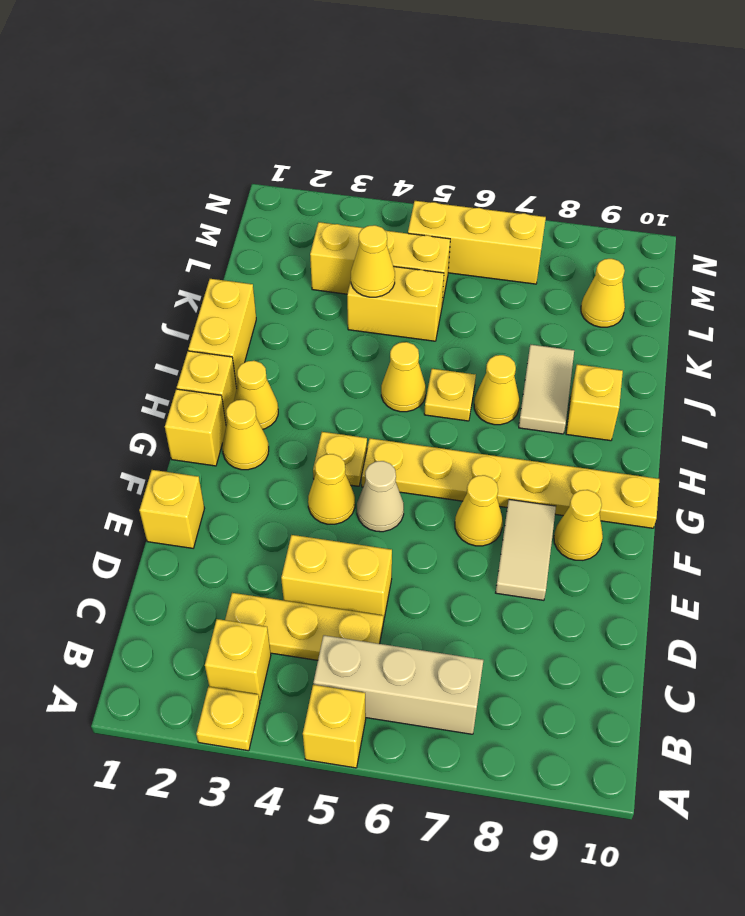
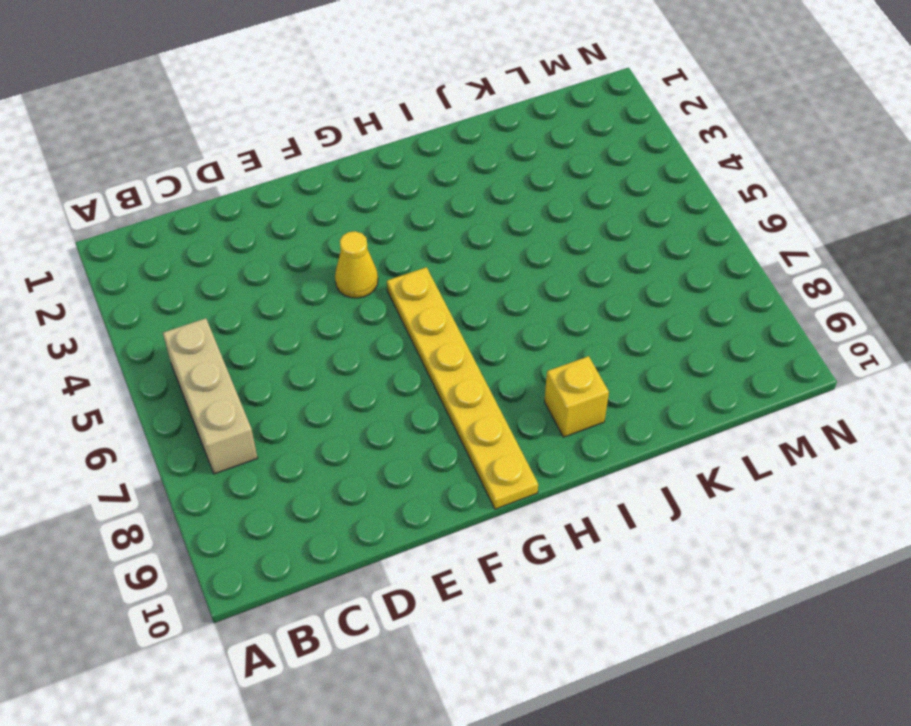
none -> yellow plate A3 level 1
none -> yellow brick A5 level 1
none -> yellow brick B3 level 1

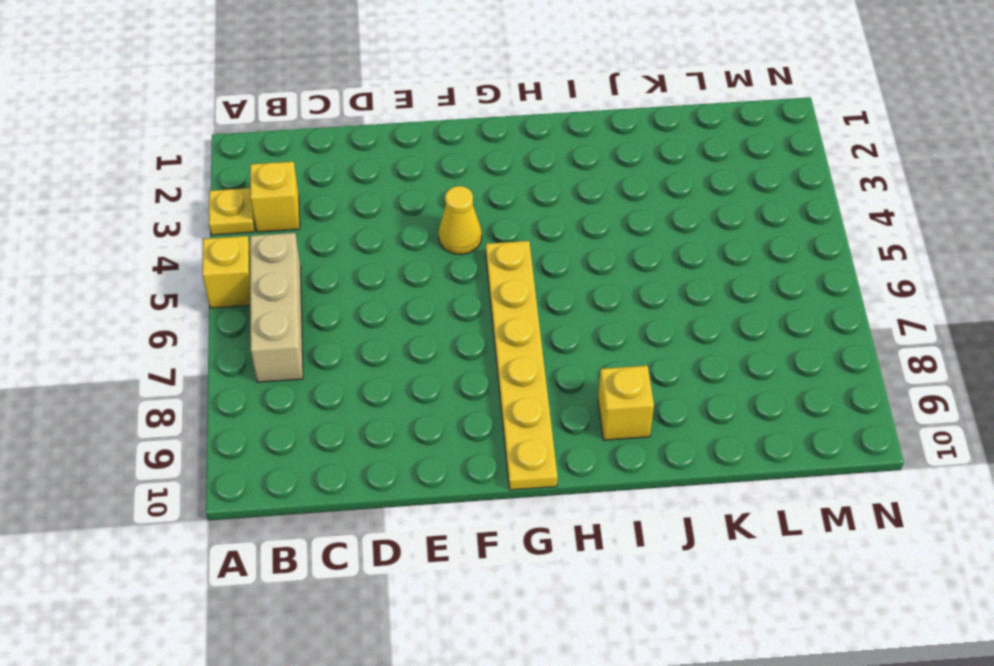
none -> yellow plate C3:C5 level 1
none -> yellow brick D4:D5 level 1
none -> yellow brick E1 level 1

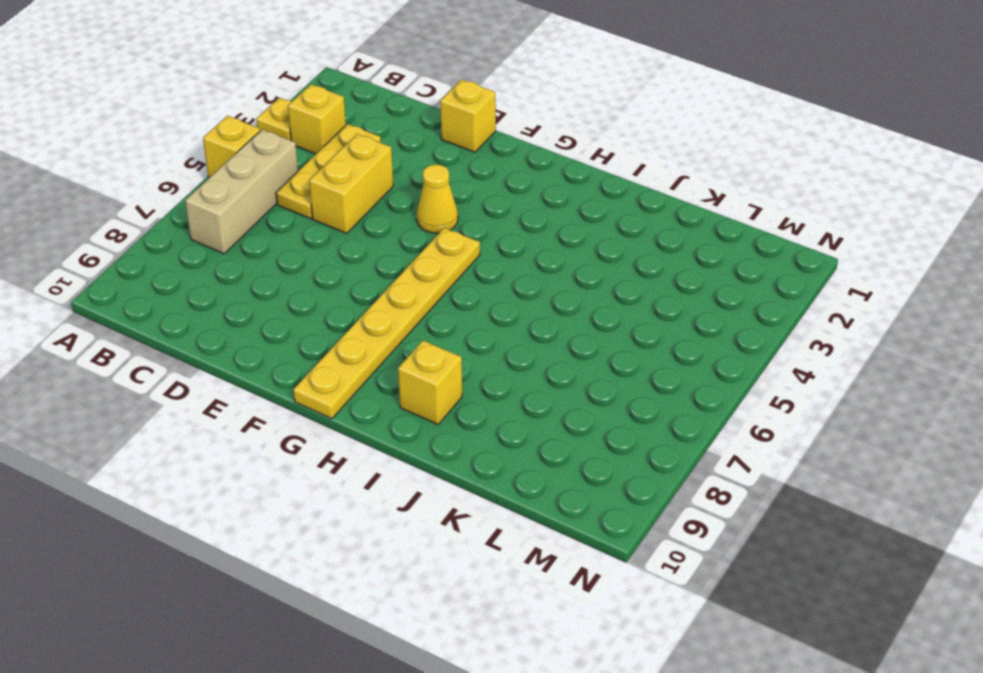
none -> tan tile E8:F8 level 1
none -> tan cone F5 level 1
none -> yellow cone F7 level 1

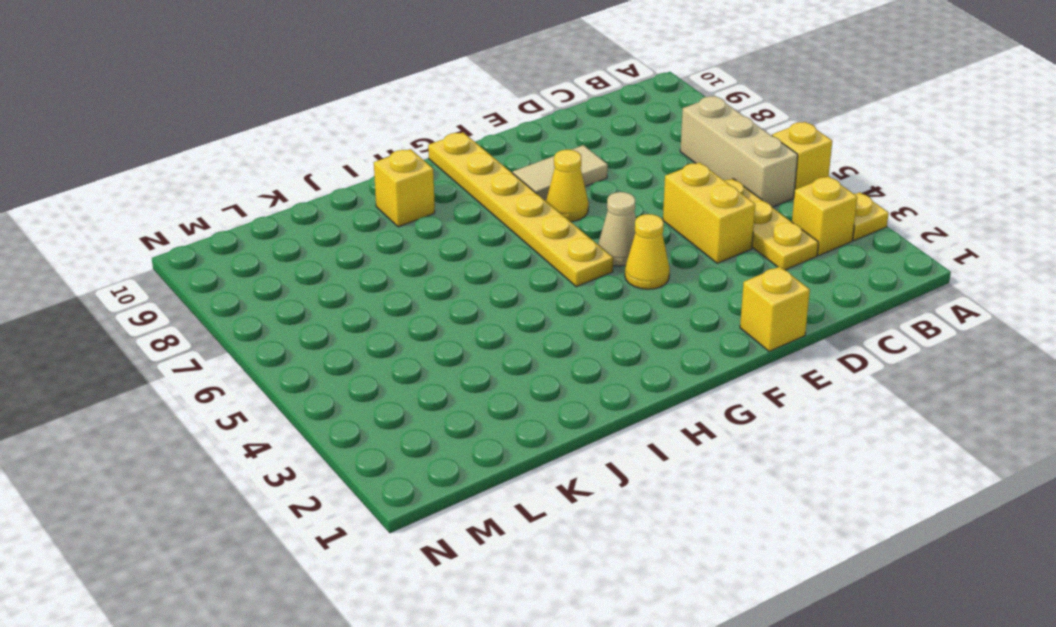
none -> yellow cone F9 level 1
none -> yellow brick G1 level 1
none -> yellow cone G2 level 1

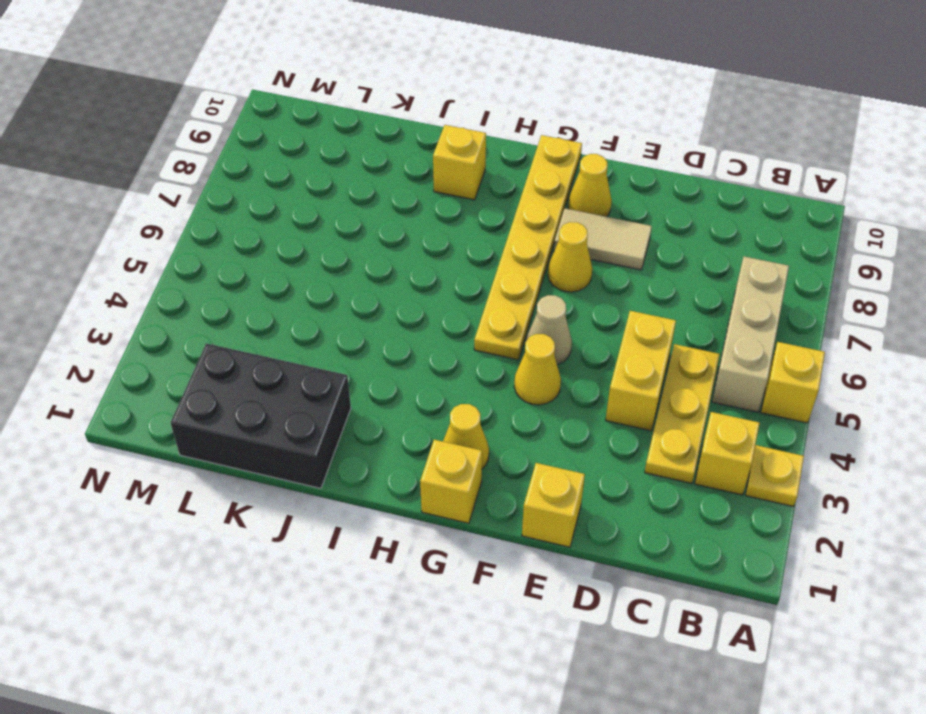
black brick J1:L2 level 1 -> yellow brick I1:J1 level 1
none -> yellow plate G4 level 1
none -> yellow brick H1 level 1
none -> yellow cone H2 level 1

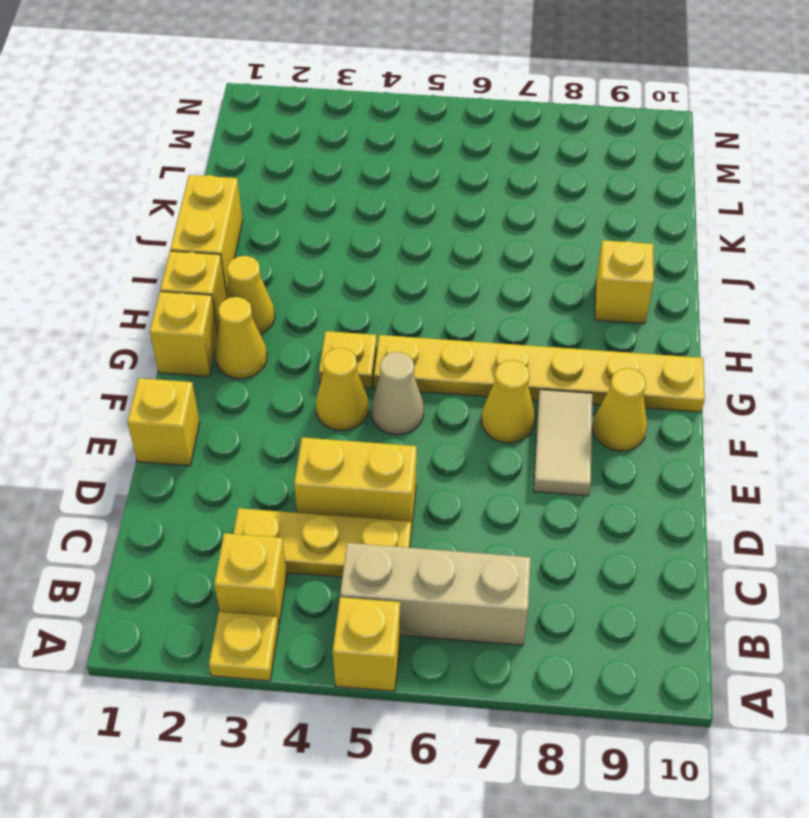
none -> yellow cone I5 level 1
none -> yellow plate I6 level 1
none -> yellow cone I7 level 1

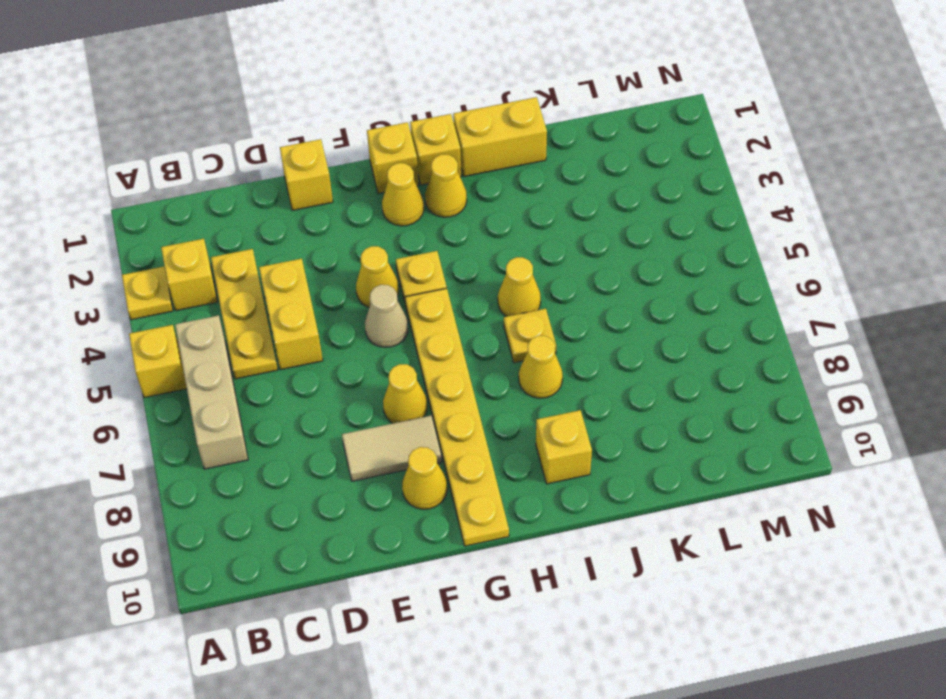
none -> tan tile I8:J8 level 1
none -> yellow brick K4:K5 level 1
none -> yellow brick L3:L5 level 1

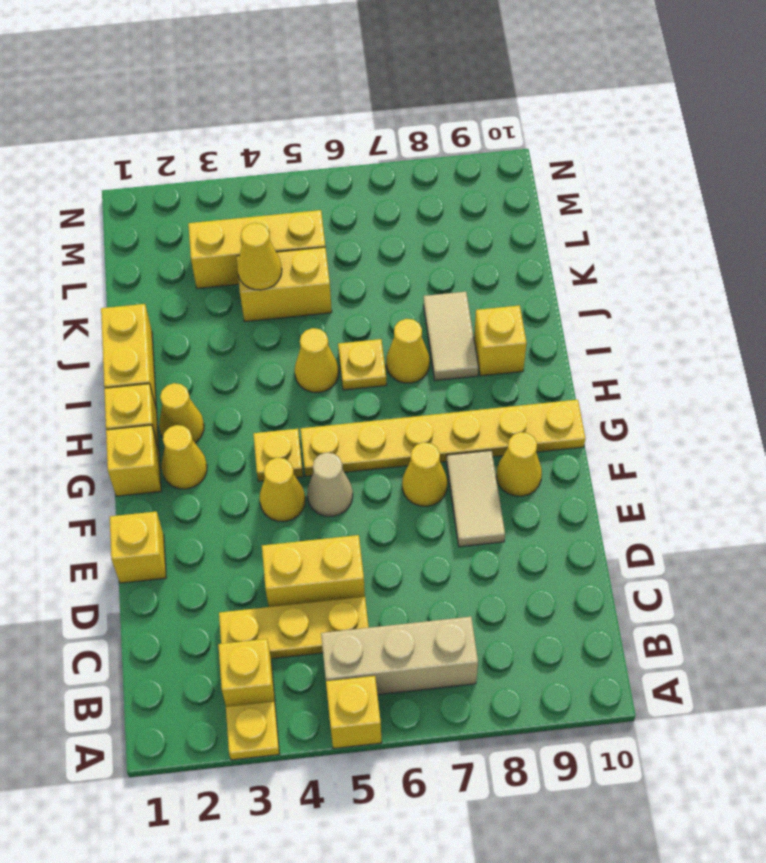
none -> yellow cone L9 level 1
none -> yellow brick M5:M7 level 1

